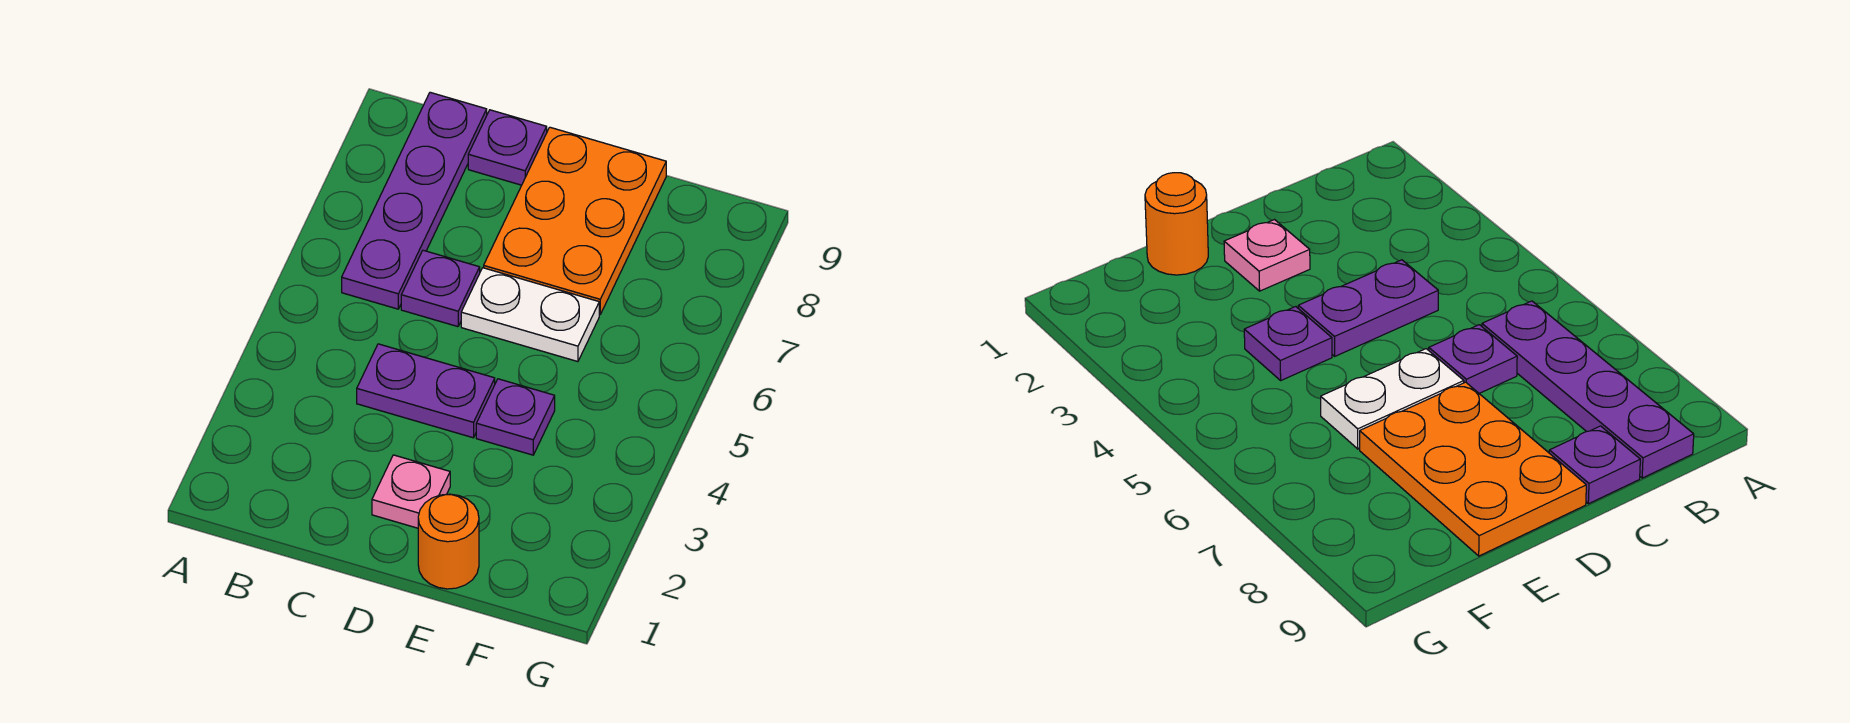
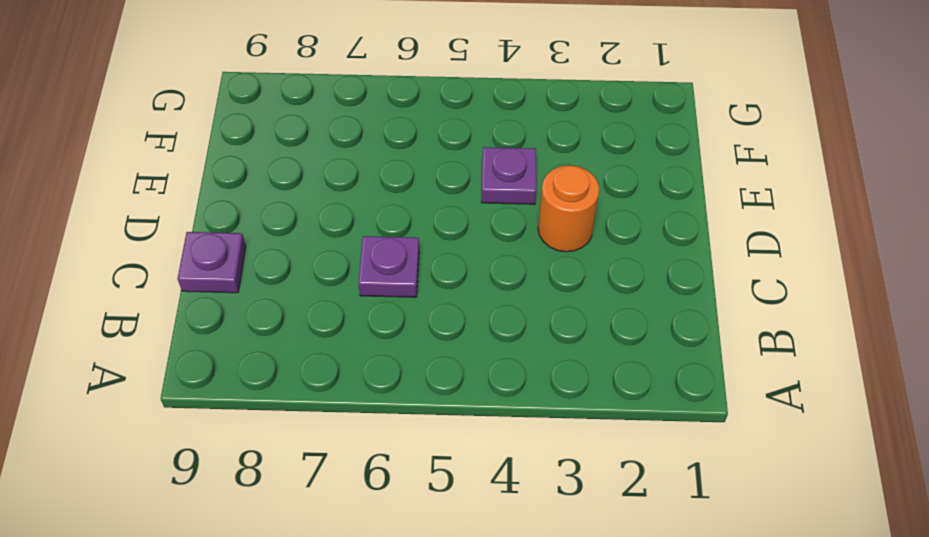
orange round brick D3 level 1 -> orange round brick E1 level 1
none -> purple plate B6:B9 level 1
none -> purple plate C4:D4 level 1

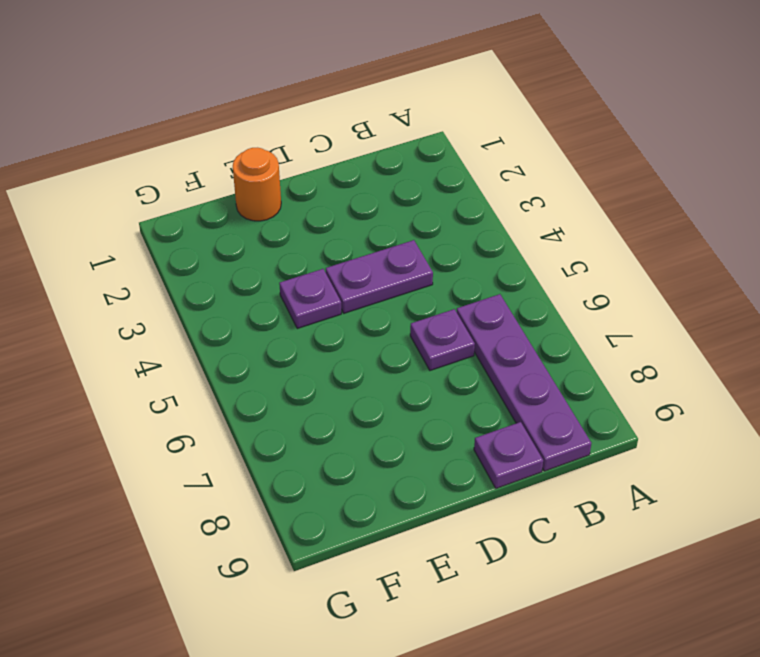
none -> pink plate D2 level 1
none -> white plate D6:E6 level 1

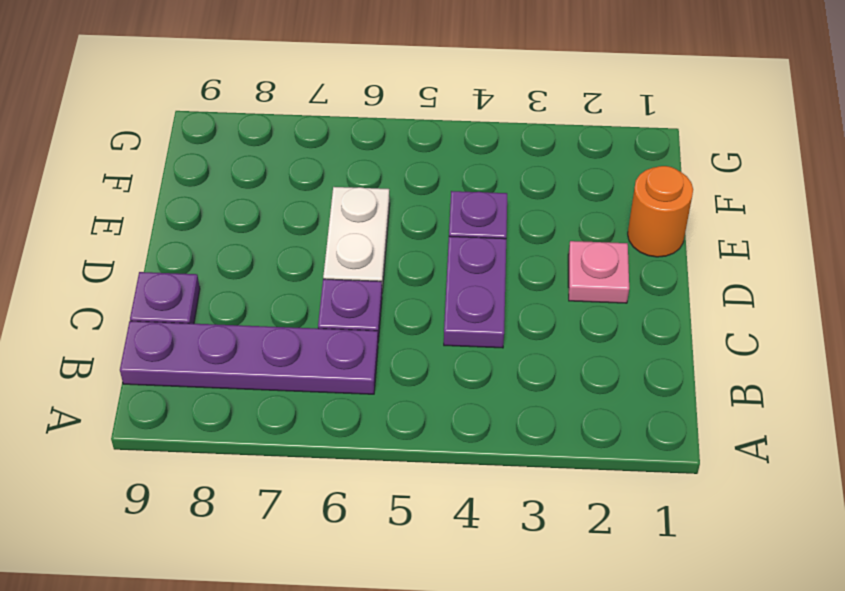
none -> orange plate D7:E9 level 1

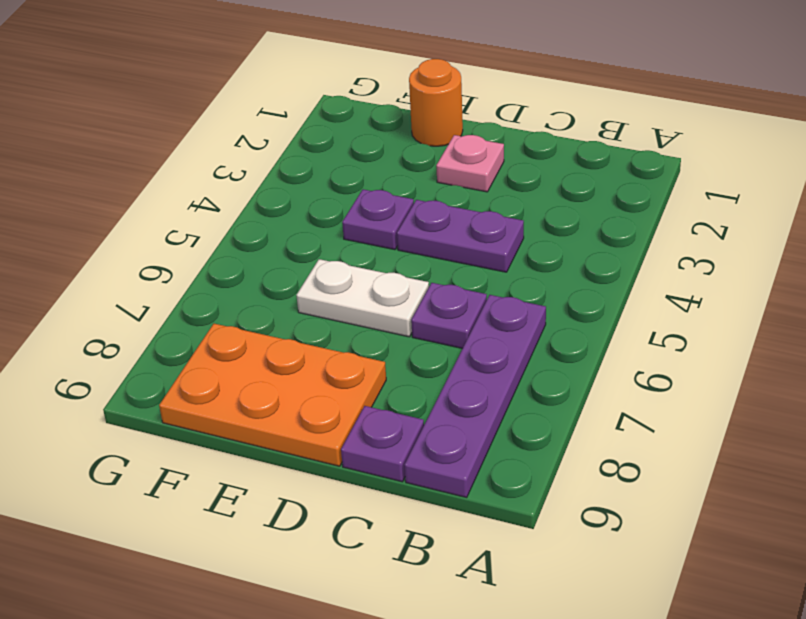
orange plate D8:F9 level 1 -> orange plate D7:E9 level 1

